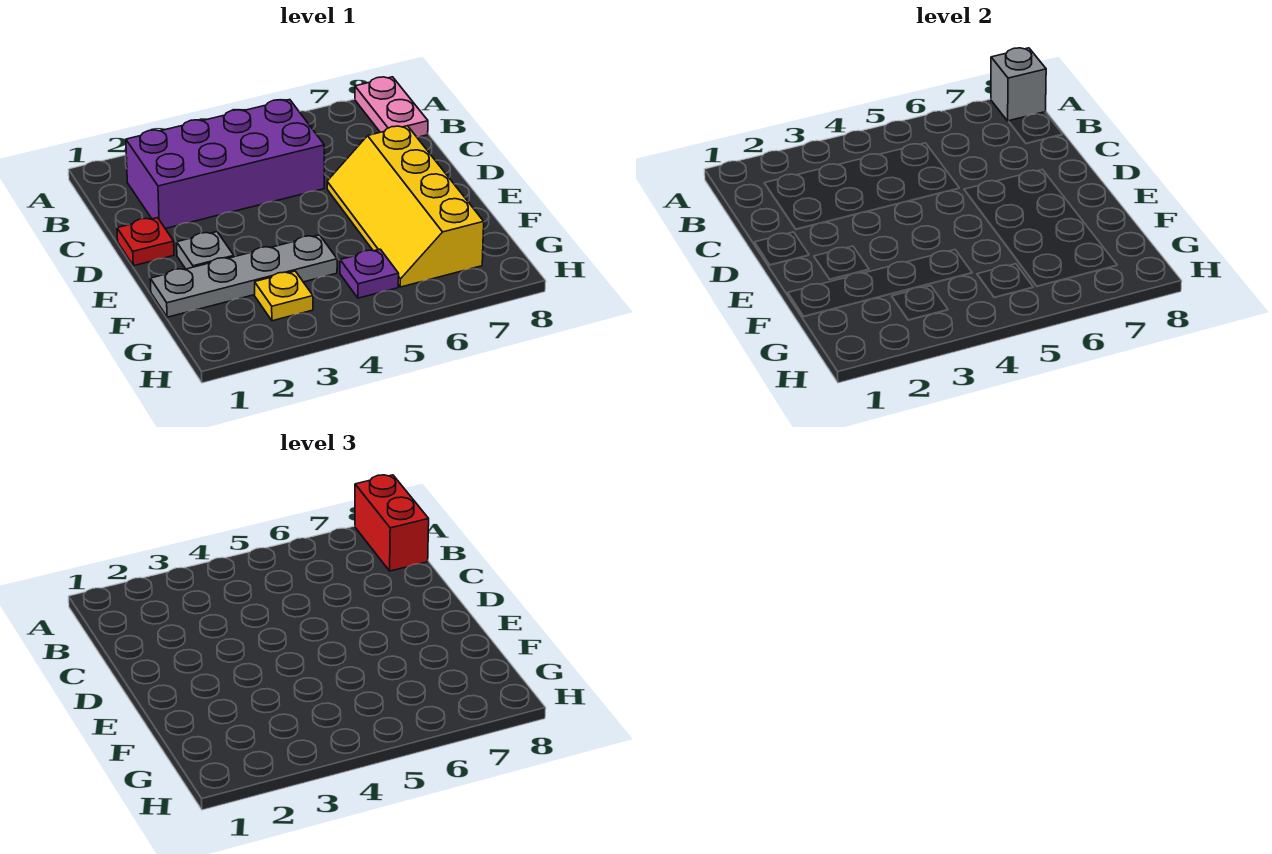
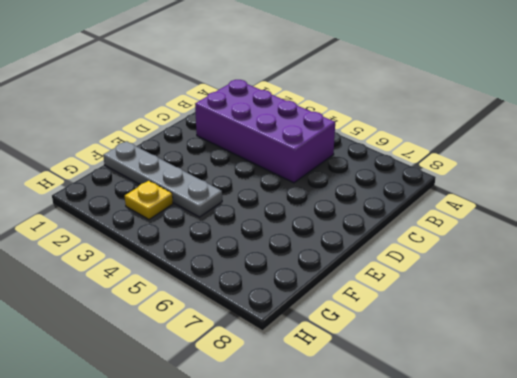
none -> pink plate A8:B8 level 1
none -> red plate D1 level 1

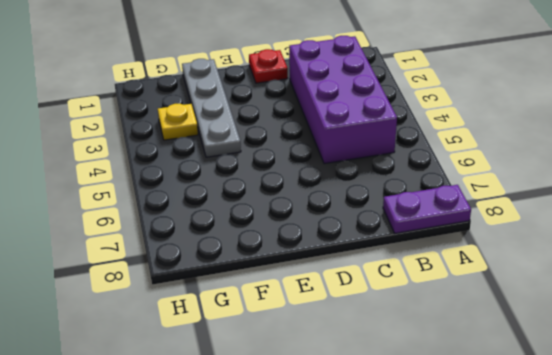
purple plate A8:B8 level 1 -> pink plate A8:B8 level 1
none -> yellow slope D6:G7 level 1 top 7
none -> grey plate E2 level 1

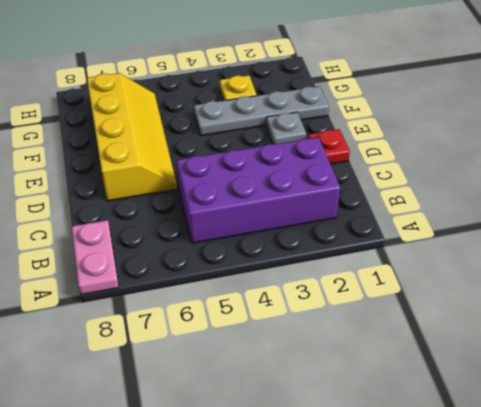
none -> purple plate G5 level 1
none -> grey brick A8 level 2

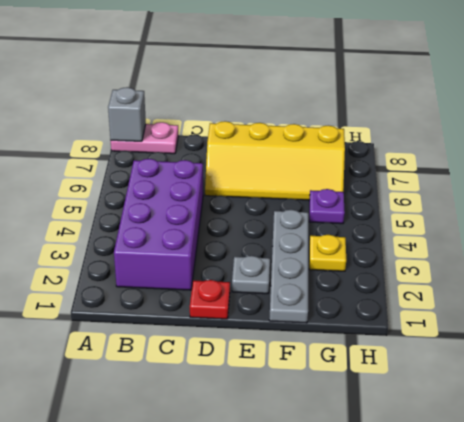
none -> red brick A8:B8 level 3

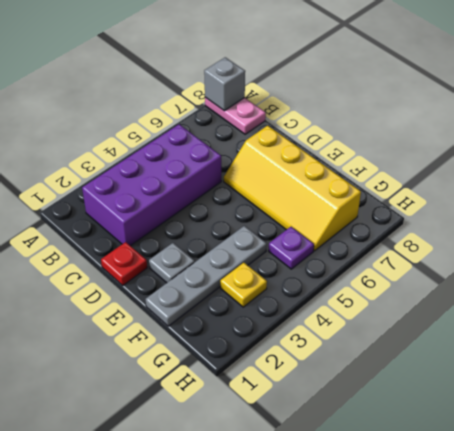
none -> red brick A8:B8 level 3

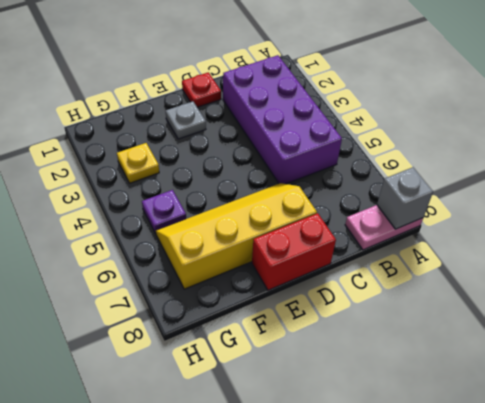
red brick D8:E8 level 1 -> red brick A8:B8 level 3
none -> grey plate F1:F4 level 1

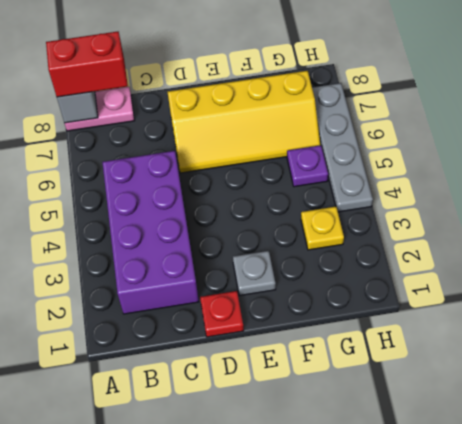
grey plate H4:H7 level 1 -> grey plate F1:F4 level 1

